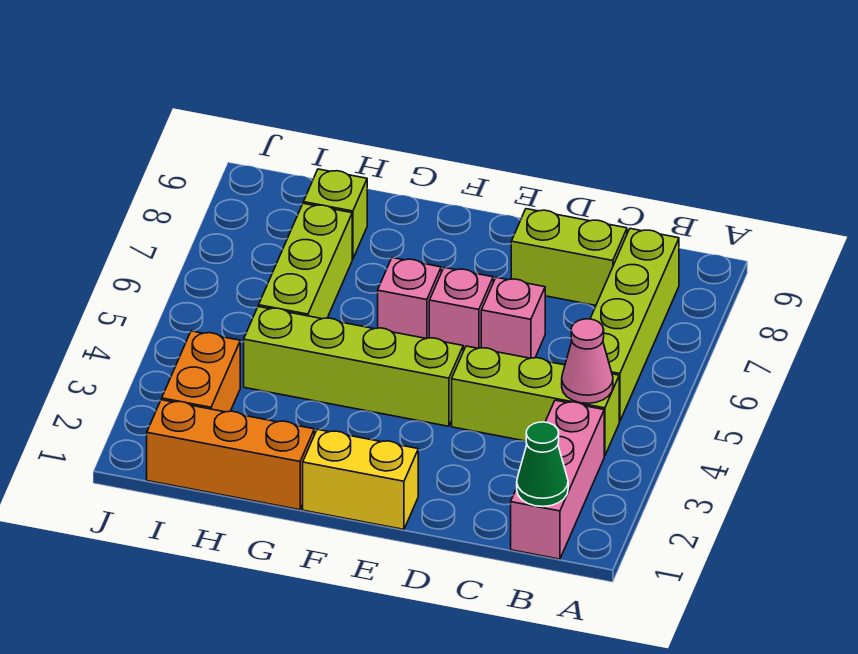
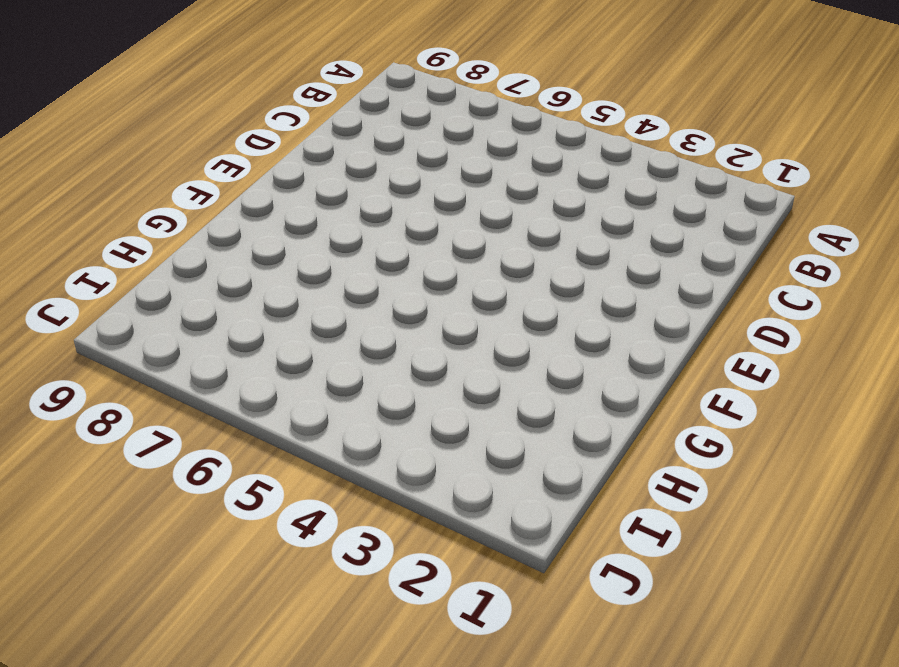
none -> pink brick B1:B3 level 1
none -> lime brick B4:D4 level 1
none -> lime brick B5:B8 level 1

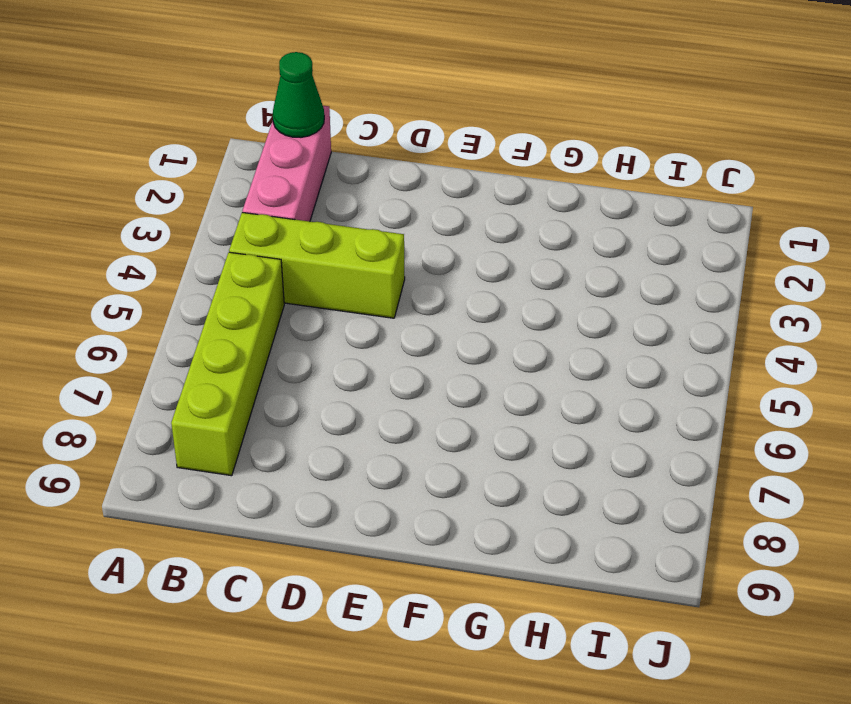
none -> lime brick C8:D8 level 1
none -> pink brick D6 level 1
none -> yellow brick E1:F1 level 1

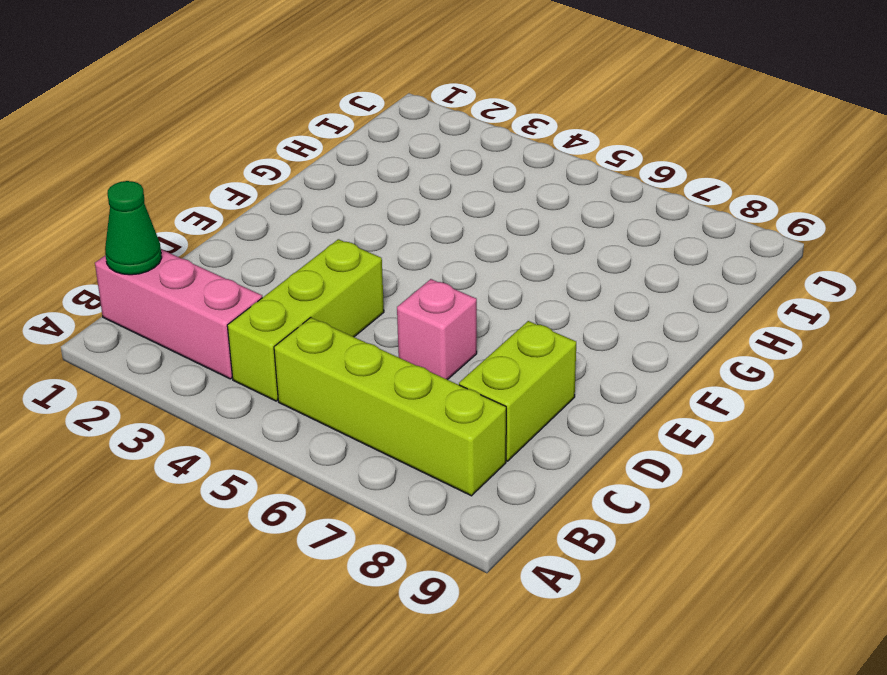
none -> yellow brick E1:F1 level 1
none -> lime brick E4:H4 level 1
none -> pink brick E6 level 1

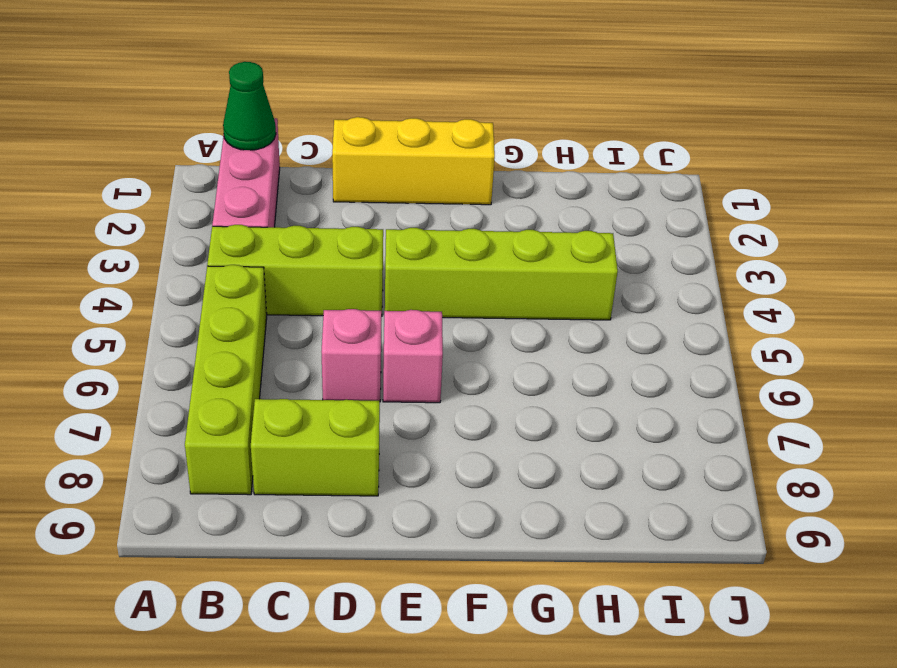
yellow brick D1:F1 level 1 -> yellow brick E1:F1 level 1
none -> pink brick F6 level 1
none -> orange brick G1:I1 level 1
none -> lime brick H5:H7 level 1

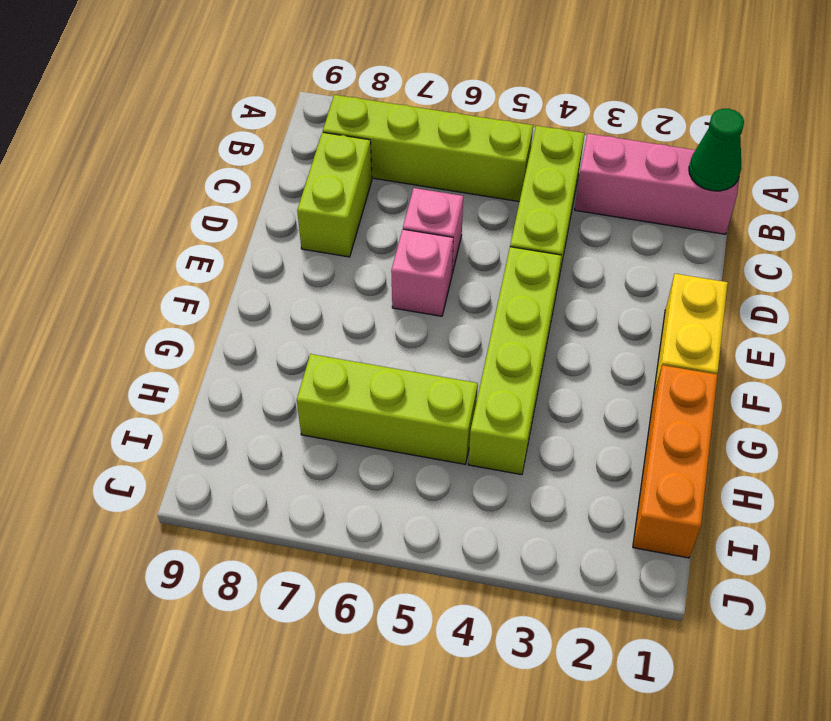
none -> pink brick F6 level 1
none -> lime brick H8 level 1
none -> orange brick I2:I3 level 1

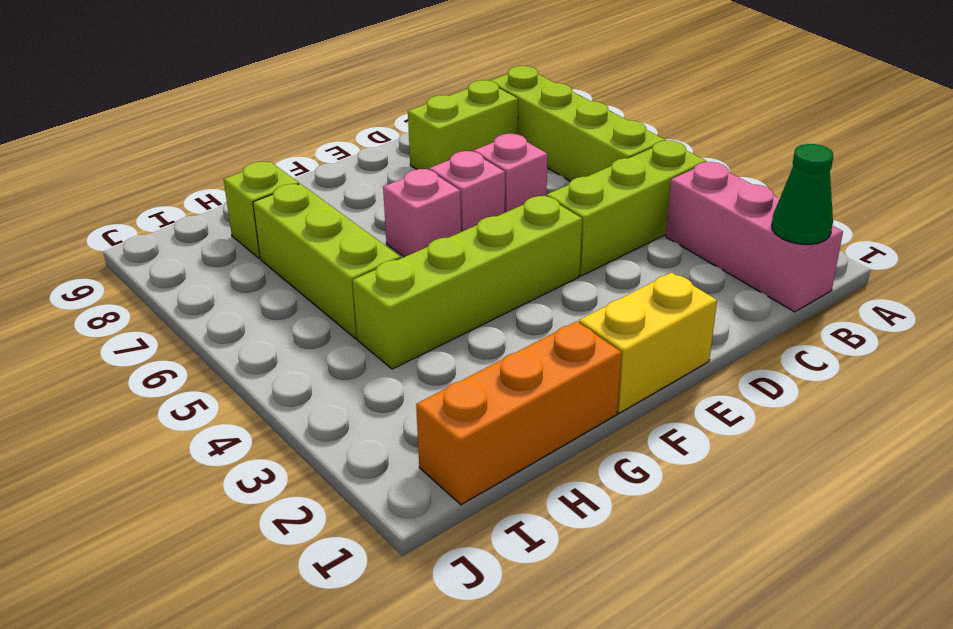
none -> orange brick I2:I3 level 1
none -> pink cone B4 level 2

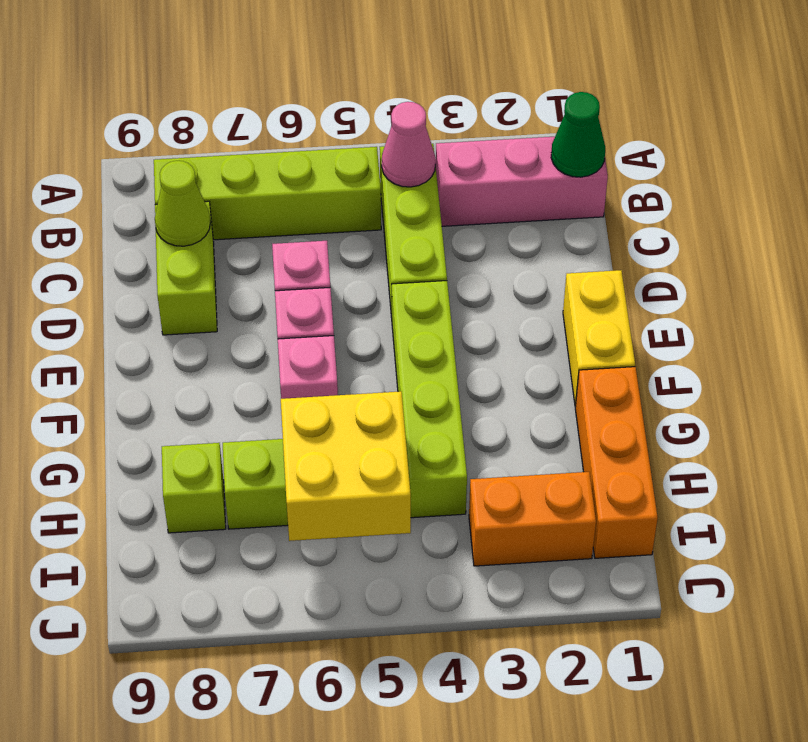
lime cone C8 level 2 -> none
yellow brick H5:I6 level 2 -> none

